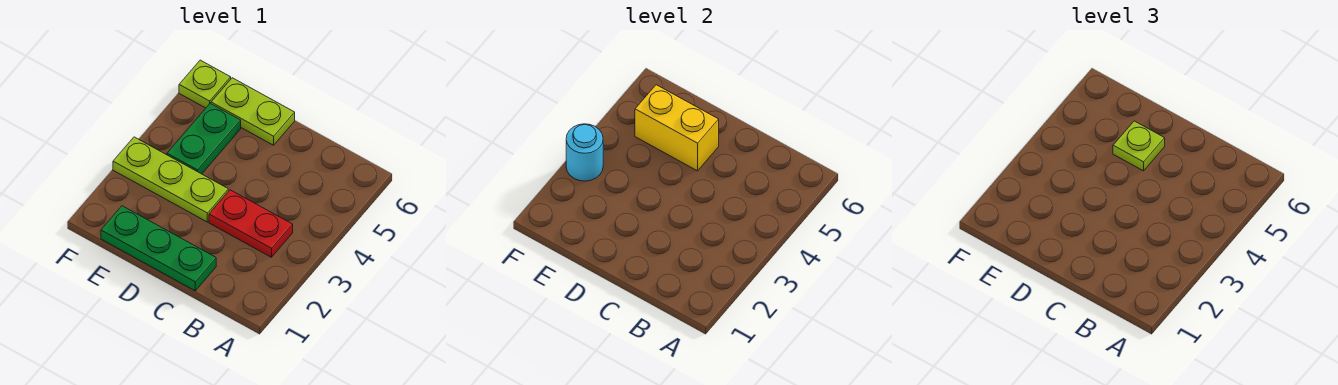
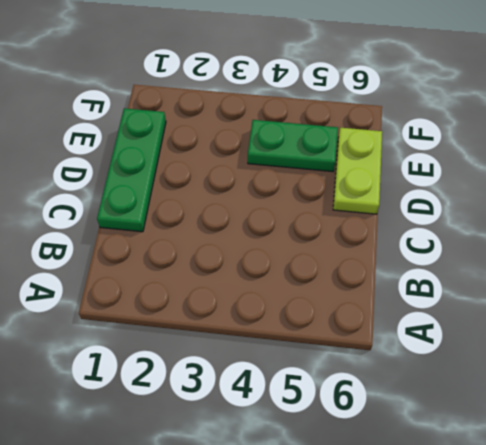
none -> red plate B3:C3 level 1
none -> lime plate D3:F3 level 1

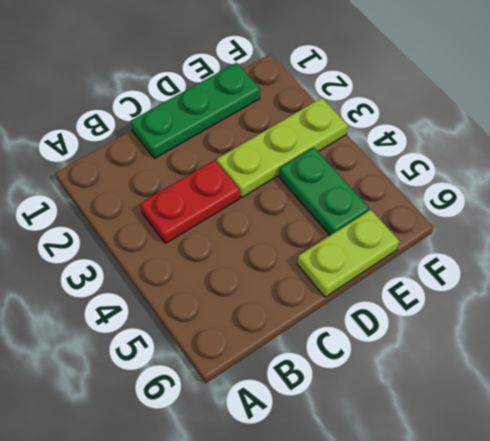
none -> lime plate F6 level 1
none -> yellow brick D5:E5 level 2

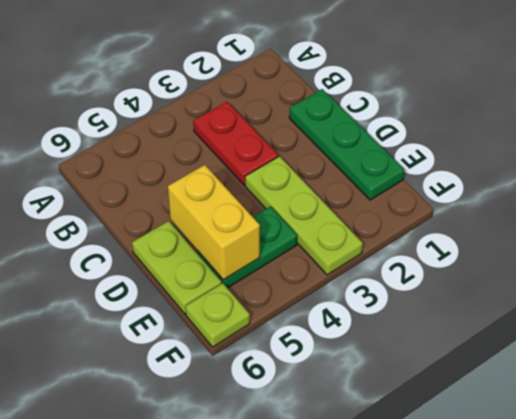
none -> cyan round brick F3 level 2
none -> lime plate D5 level 3

